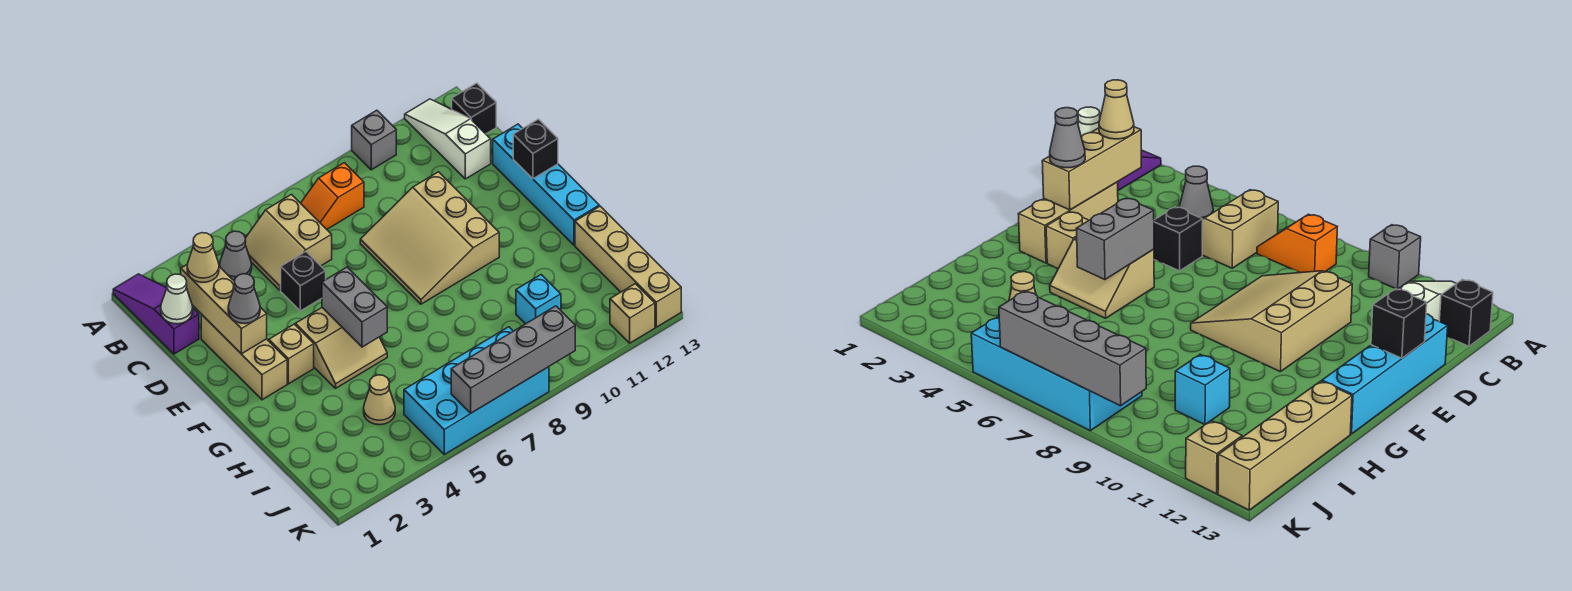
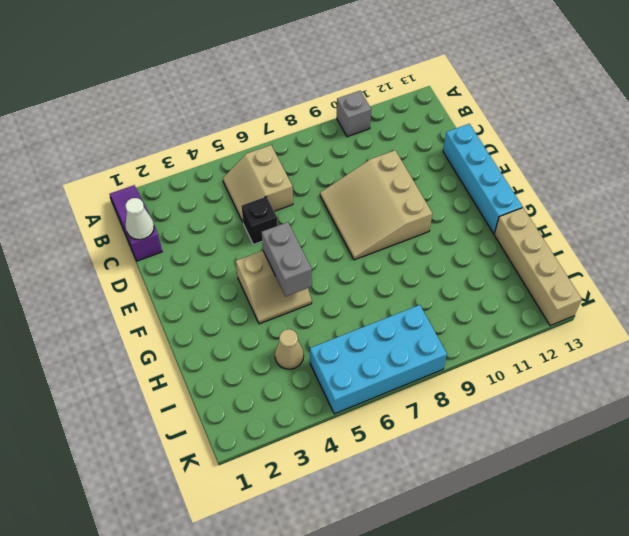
none -> white slope A12:C12 level 1 top C
none -> grey cone B4 level 1
none -> orange slope B7:B8 level 1 top 8

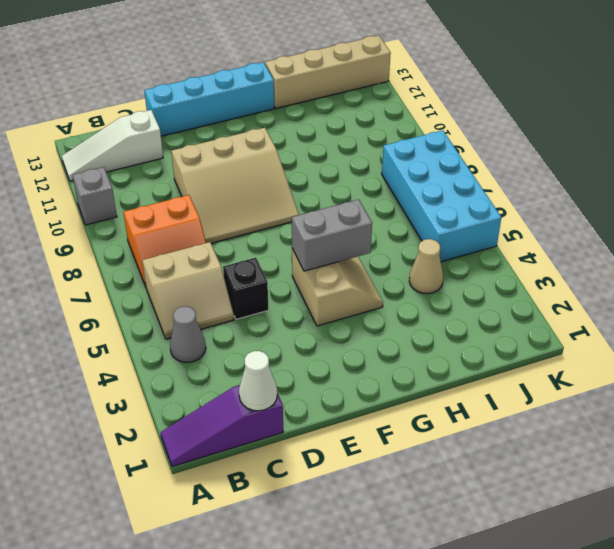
orange slope B7:C8 level 1 top 8 -> orange slope B7:B8 level 1 top 8
none -> black brick B13 level 1
none -> tan brick D2:F2 level 1
none -> tan brick F3 level 1

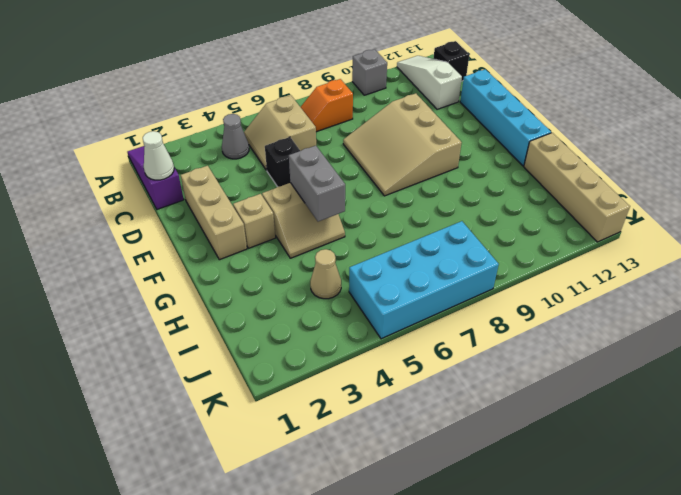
none -> cyan brick I10 level 1
none -> tan brick K12 level 1
none -> tan brick C2:E2 level 2

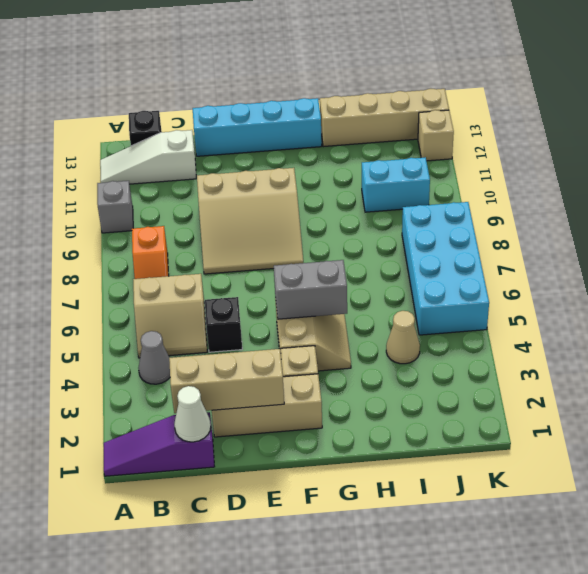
cyan brick I10:J10 level 1 -> cyan brick I10 level 1
none -> black brick E13 level 2
none -> grey brick K6:K9 level 2
none -> tan cone C2 level 3

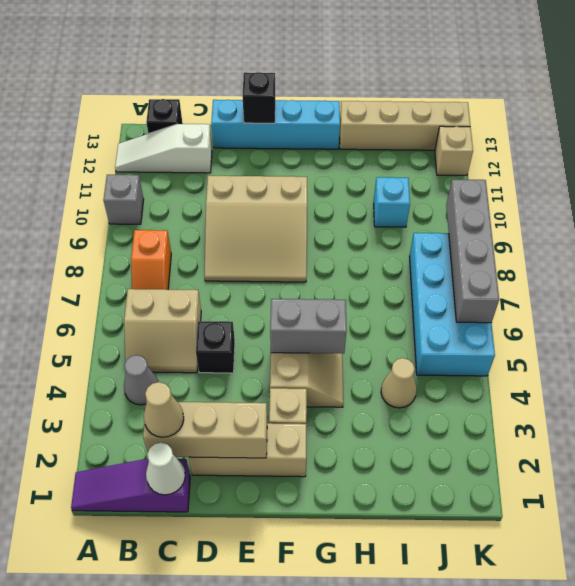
none -> grey cone E2 level 3

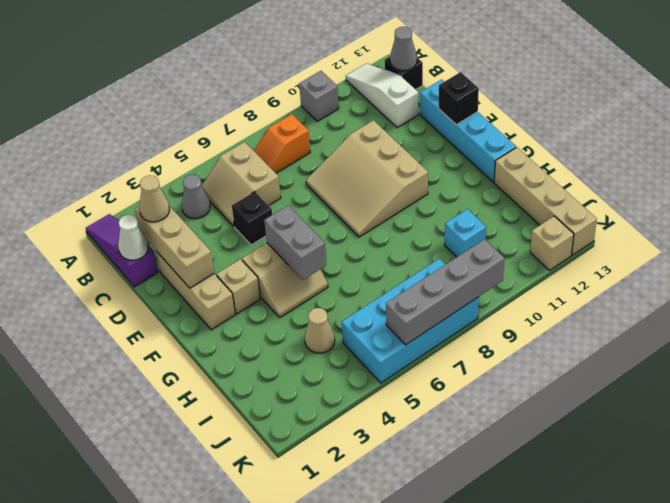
grey cone B13 level 2 -> grey cone E2 level 3

